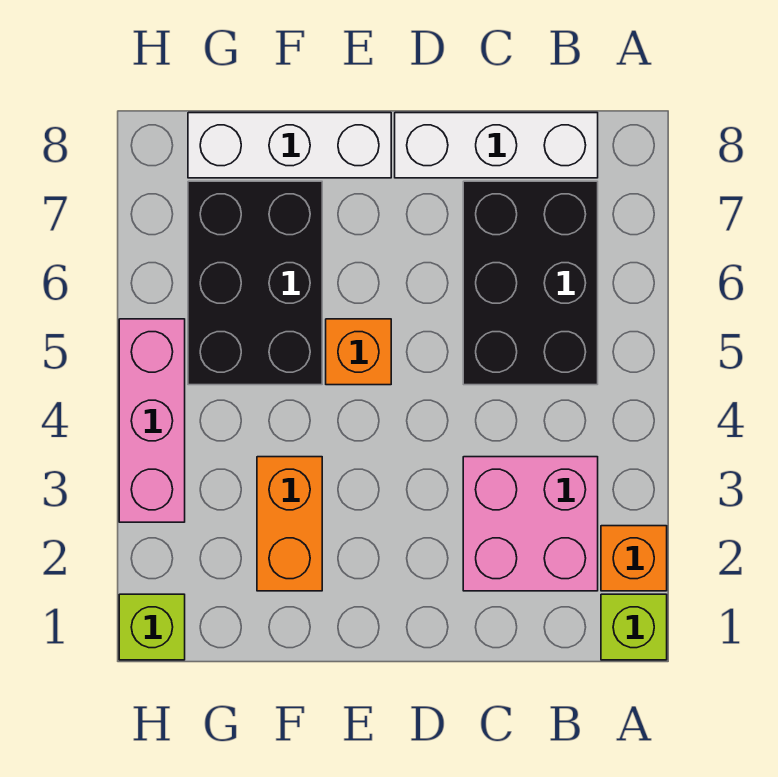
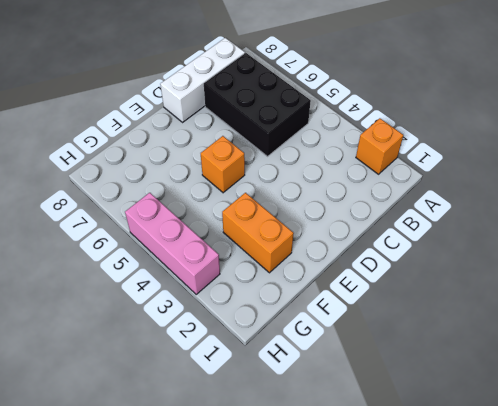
none -> lime brick A1 level 1
none -> pink brick B2:C3 level 1

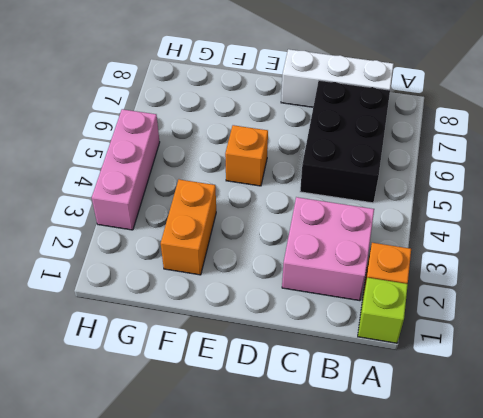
none -> white brick E8:G8 level 1
none -> black brick F5:G7 level 1

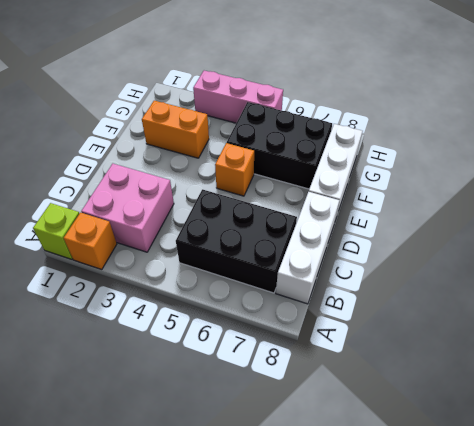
none -> lime brick H1 level 1

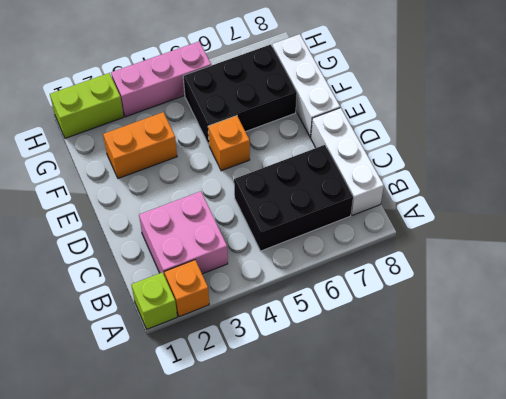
lime brick H1:H2 level 1 -> lime brick H1 level 1

